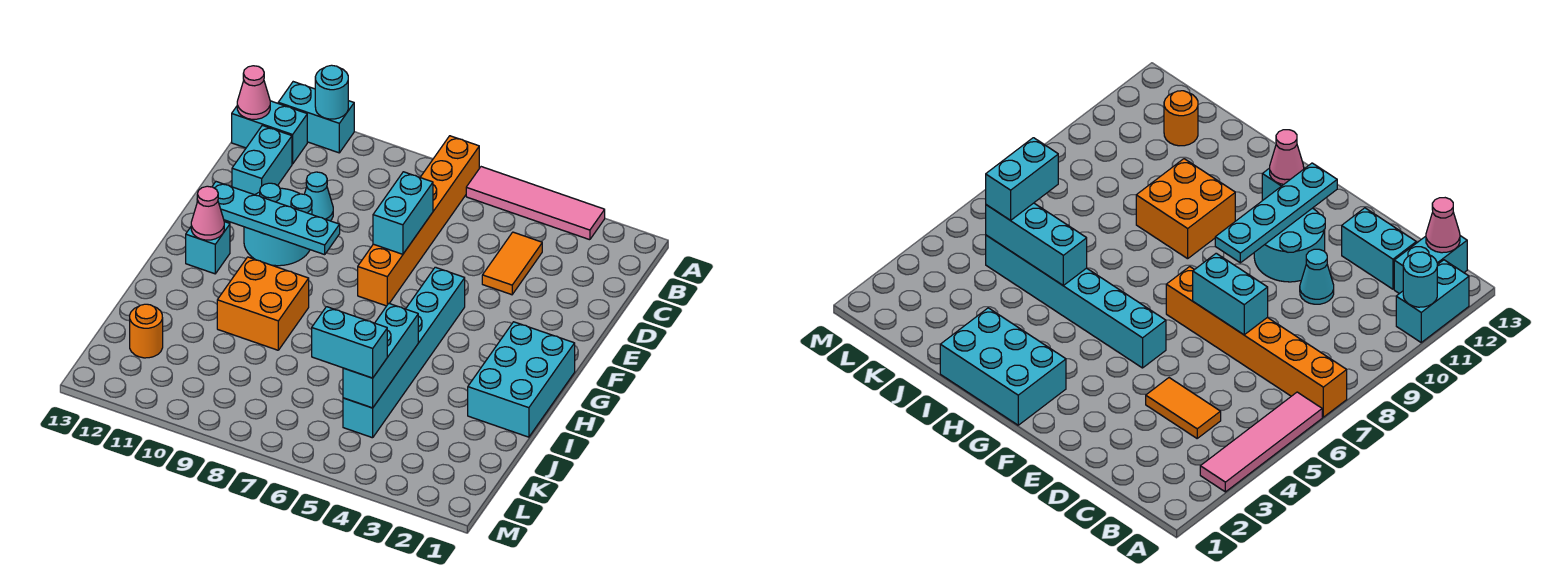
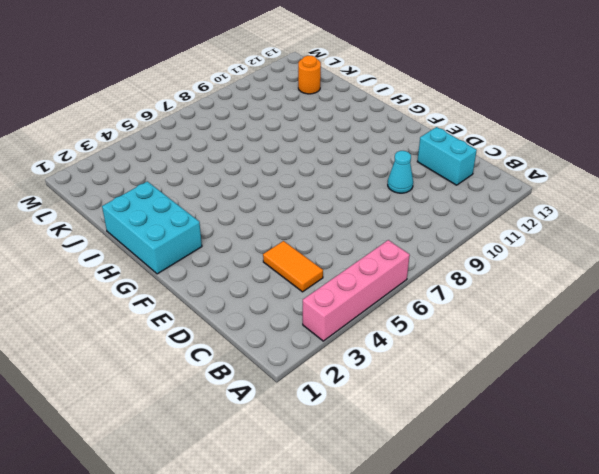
pink brick A3:A6 level 1 -> pink tile A3:A6 level 1
none -> orange brick A7:F7 level 1
none -> cyan brick A11:A12 level 1
none -> cyan brick B12:B13 level 1

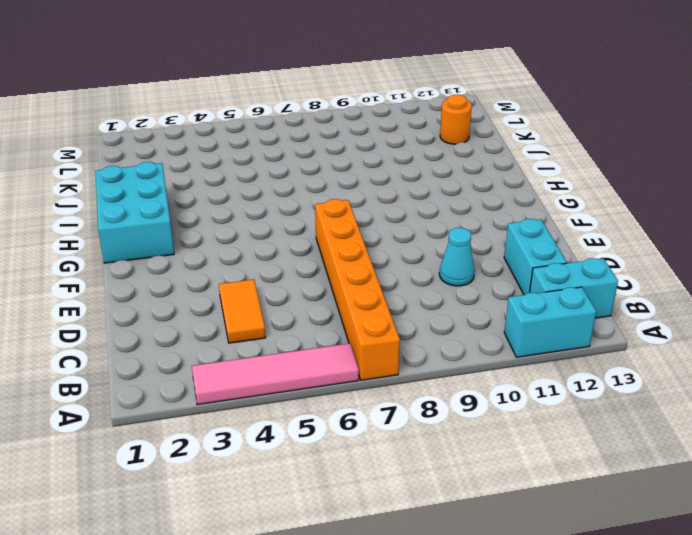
none -> cyan round brick E10:F11 level 1
none -> cyan brick F5:K5 level 1
none -> cyan brick G12 level 1

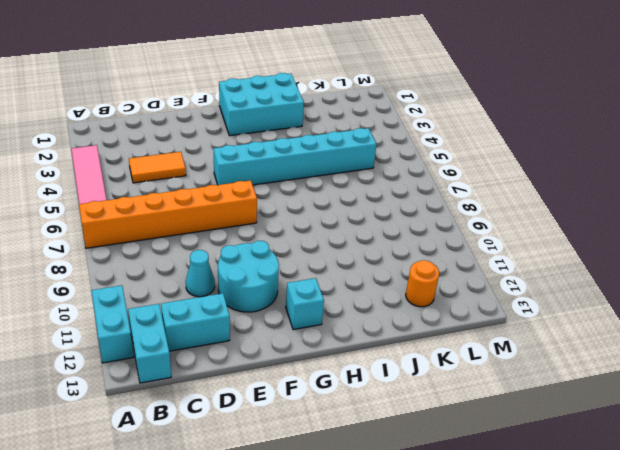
none -> orange brick H9:I10 level 1
none -> cyan round brick A11 level 2
none -> pink cone B13 level 2

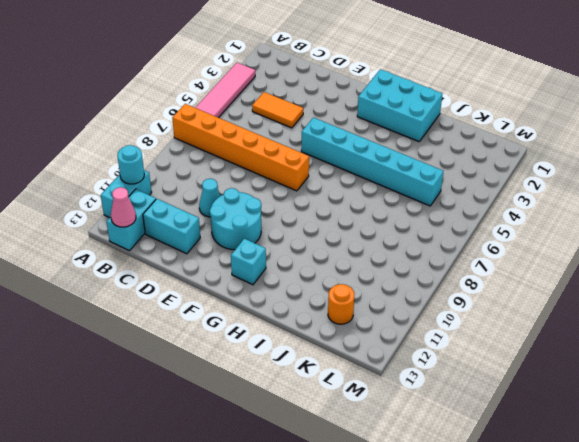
none -> orange brick H9:I10 level 1
none -> cyan brick D7:E7 level 2
none -> cyan plate F9:F12 level 2

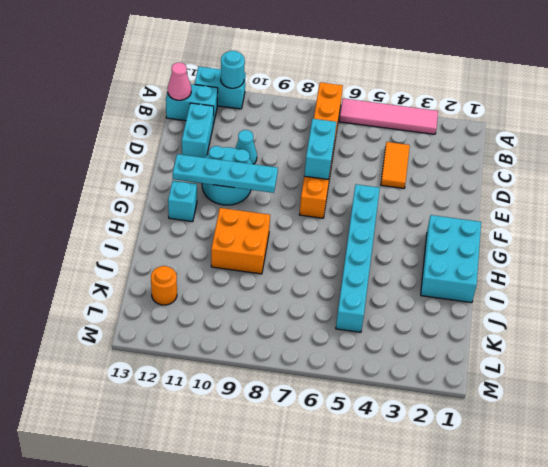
none -> pink cone G12 level 2
none -> cyan brick I5:K5 level 2
none -> cyan brick K5:K6 level 3

